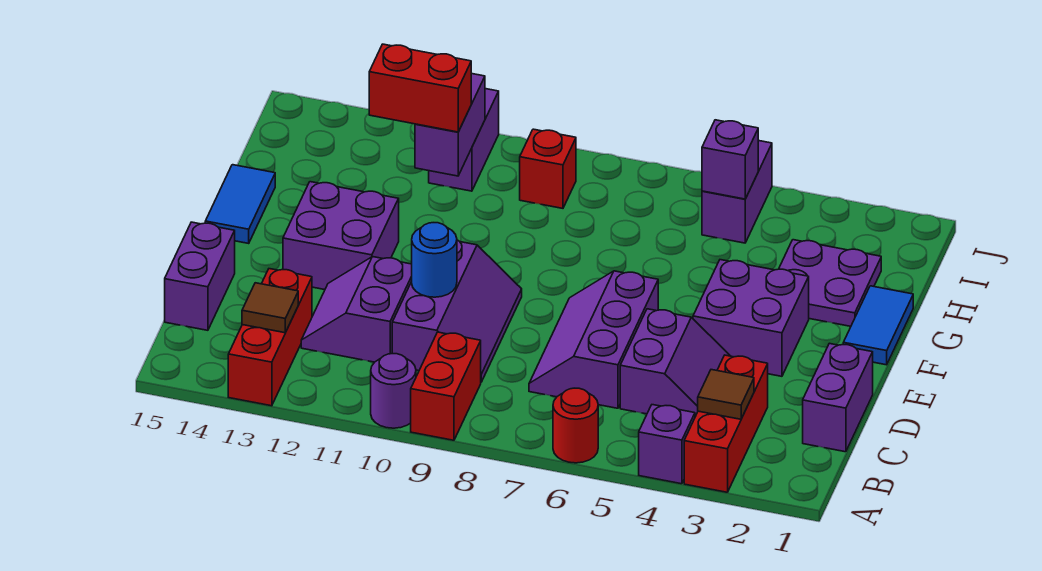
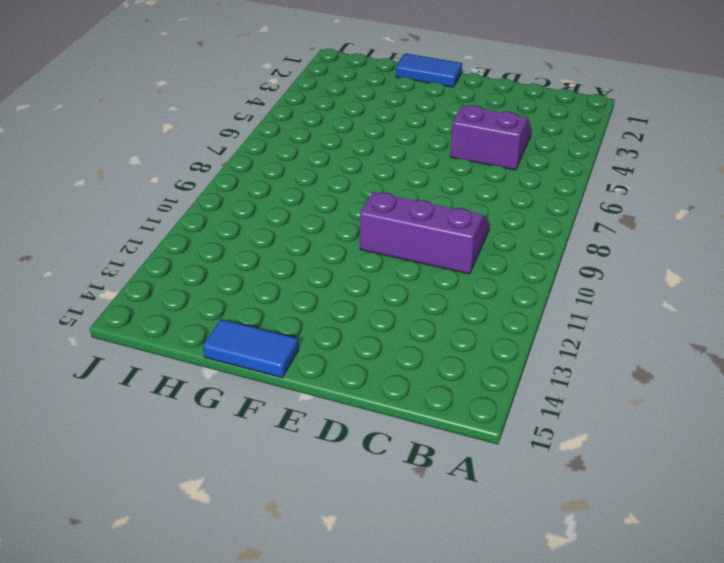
none -> red brick A3:C3 level 1
none -> purple brick A4 level 1
none -> red round brick A6 level 1

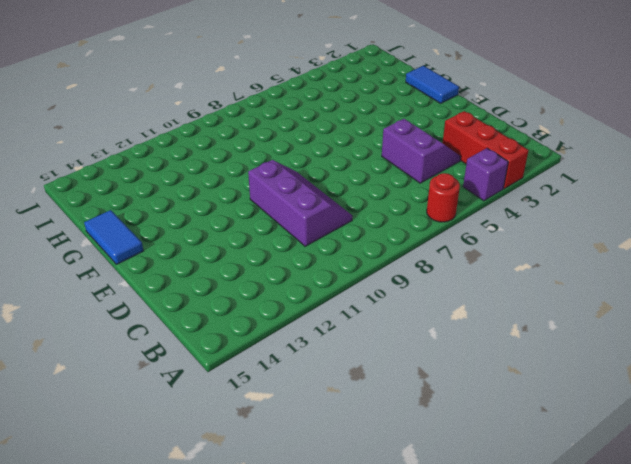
none -> red brick A9:B9 level 1
none -> purple round brick A10 level 1
none -> red brick A13:C13 level 1

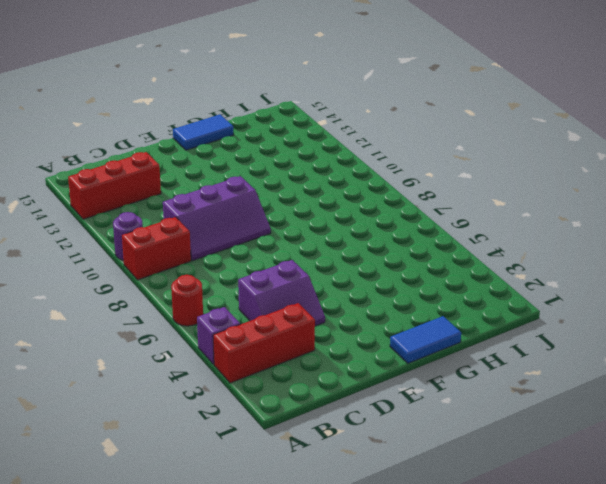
none -> purple brick C1:D1 level 1
none -> purple slope C6:E7 level 1 top 6
none -> purple slope C11:D12 level 1 top 11

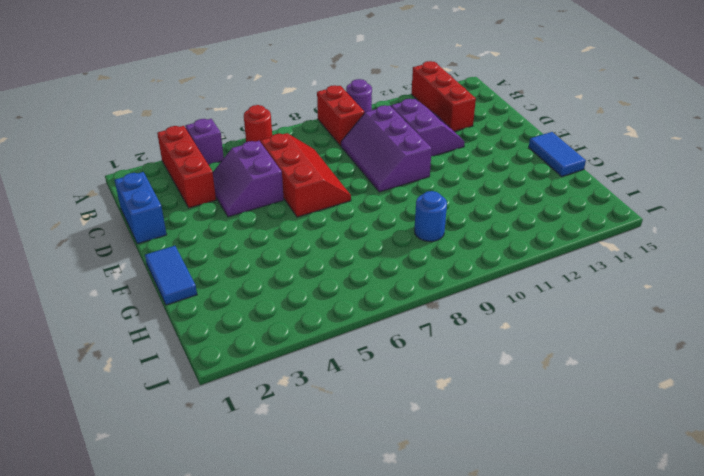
blue brick C1:D1 level 1 -> purple brick C1:D1 level 1
red slope C6:E7 level 1 top 6 -> purple slope C6:E7 level 1 top 6
blue round brick H9 level 1 -> blue round brick D10 level 2
none -> purple brick C15:D15 level 1
none -> purple brick E3:F4 level 1
none -> purple brick E12:F13 level 1

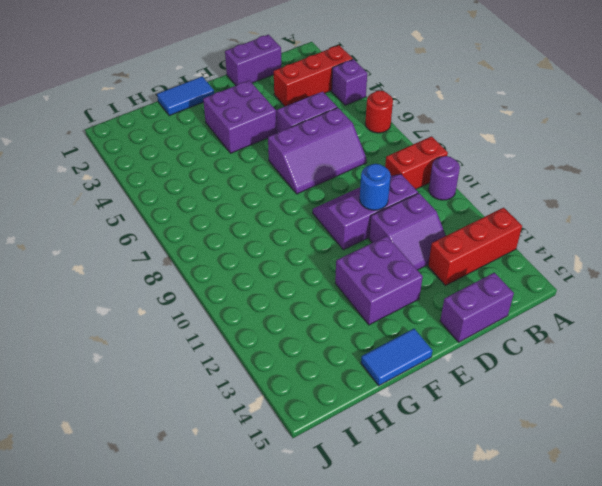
none -> purple plate G2:H3 level 1
none -> purple brick I5:J5 level 1
none -> red brick I9 level 1

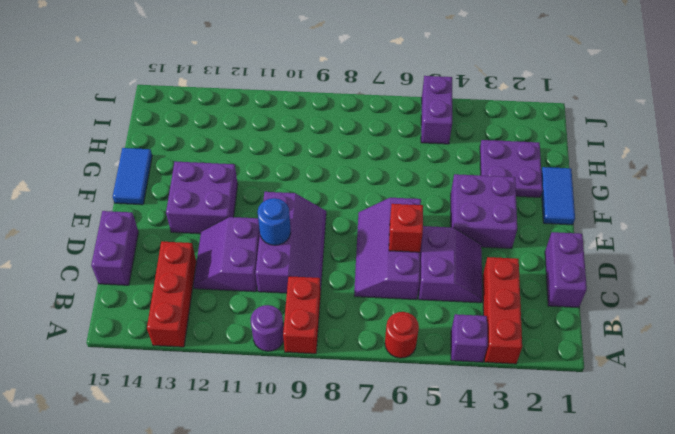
red brick D6 level 2 -> red brick I9 level 1
none -> purple brick I11:J11 level 1
none -> brown tile B3 level 2
none -> brown tile B13 level 2

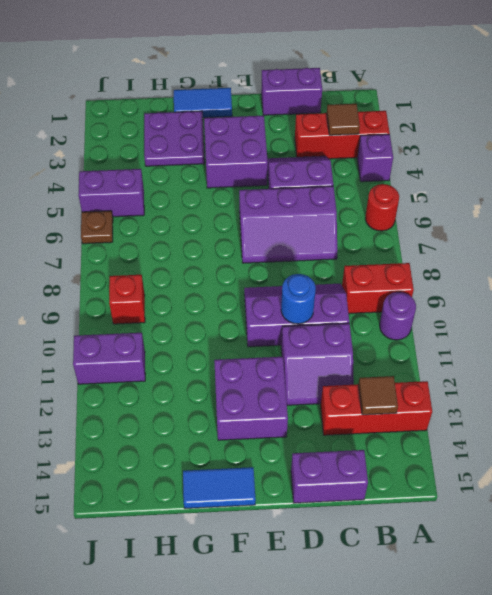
brown plate J6 level 1 -> none
none -> purple brick H11:I11 level 2
none -> purple brick I5 level 2
none -> red brick H11:H12 level 3

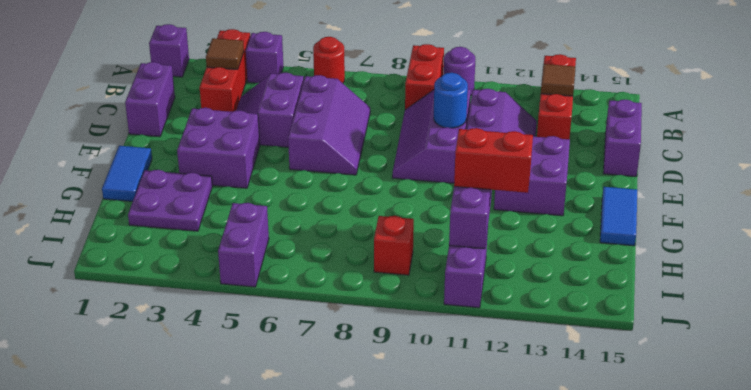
purple brick A1 level 1 -> purple brick I5 level 2

